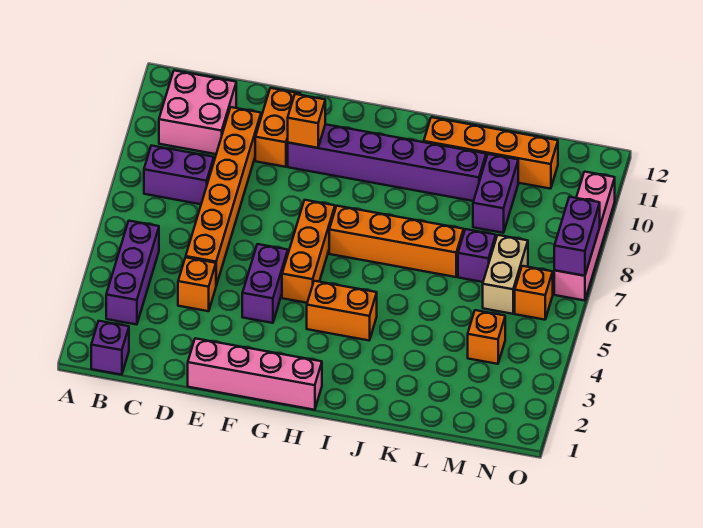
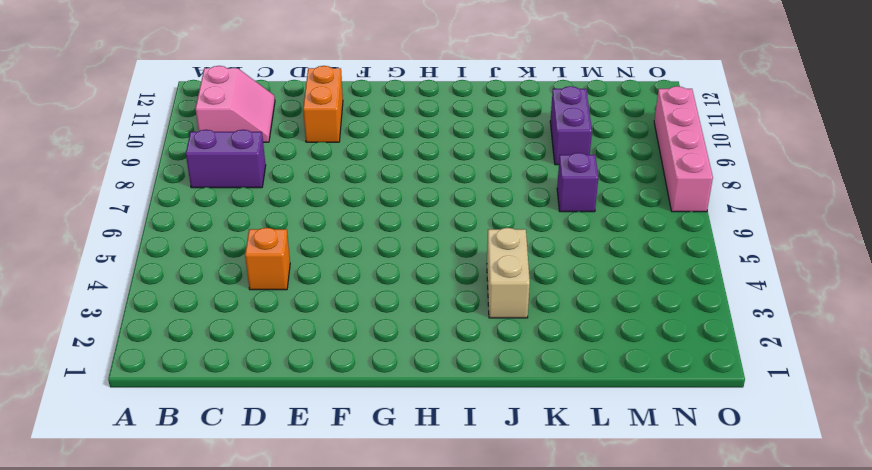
pink slope B10:C11 level 1 top B -> pink brick B10:C11 level 1
tan brick J3:J4 level 1 -> tan brick M6:M7 level 1
none -> purple brick B1 level 1
none -> purple brick B3:B5 level 1
none -> orange brick D5:D10 level 1

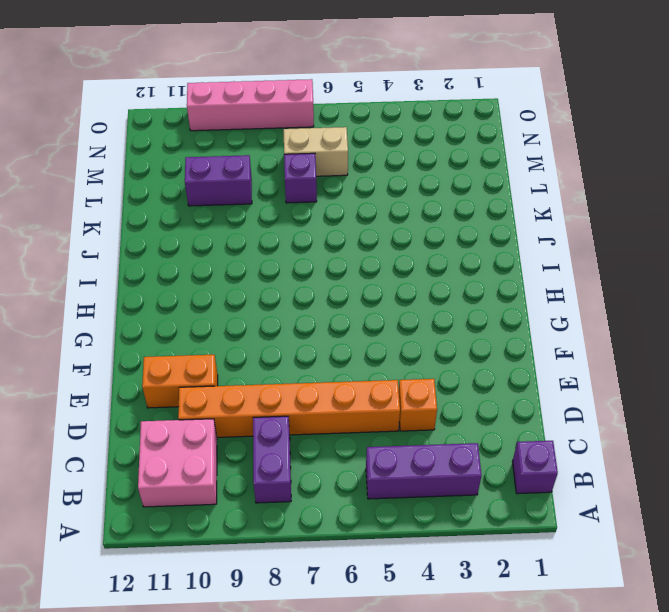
none -> pink brick E1:H1 level 1
none -> purple brick F4:F5 level 1
none -> purple brick F10:K10 level 1

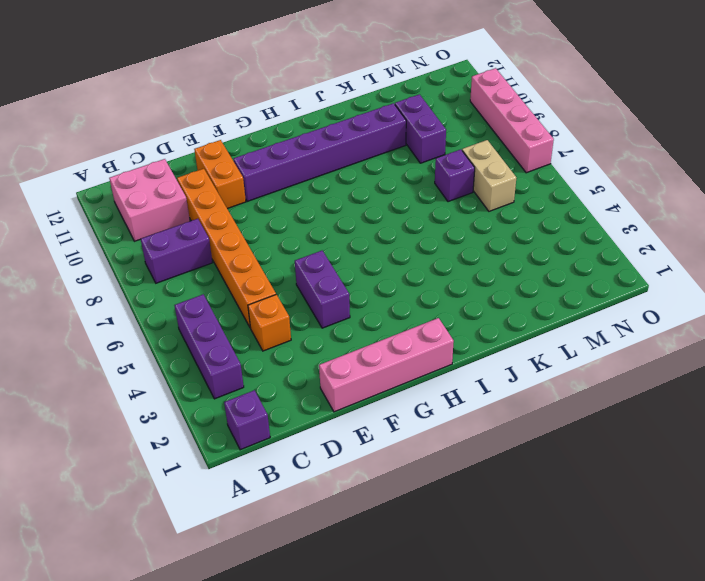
none -> orange brick G5:G7 level 1
none -> orange brick H4:I4 level 1
none -> orange brick H7:K7 level 1

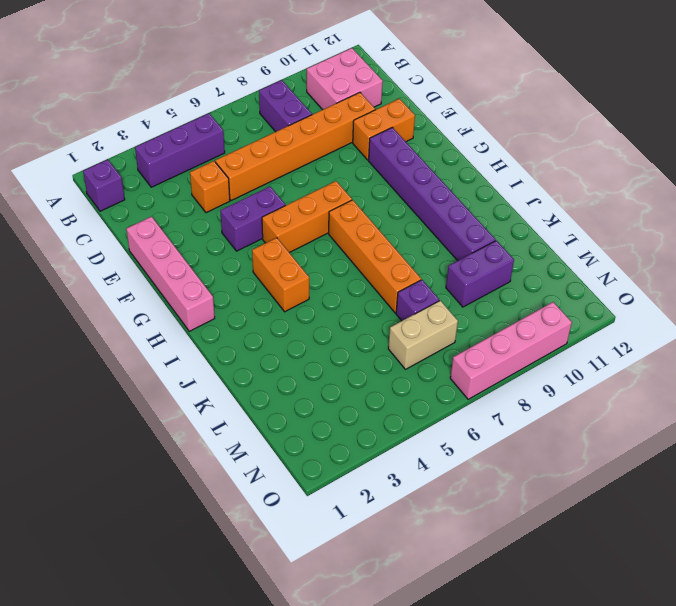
none -> orange brick J11:M11 level 1
none -> orange brick M4 level 1
none -> orange brick N6 level 1

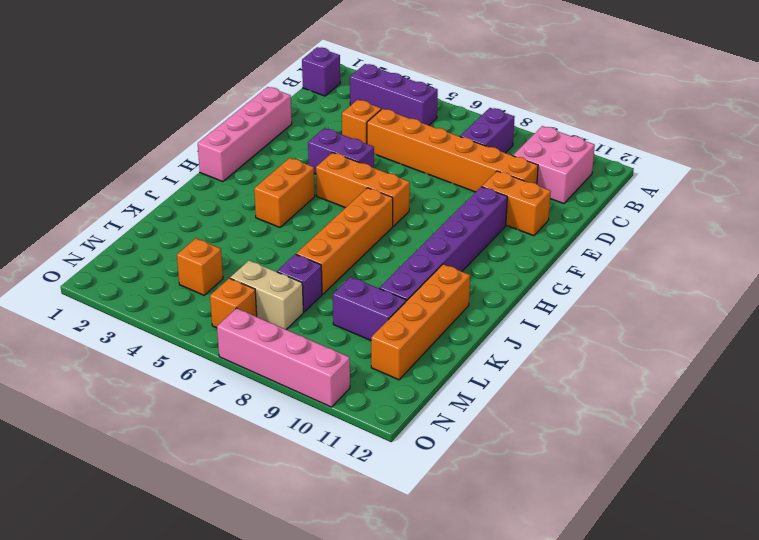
none -> orange brick F10 level 2
none -> purple brick O7:O8 level 2

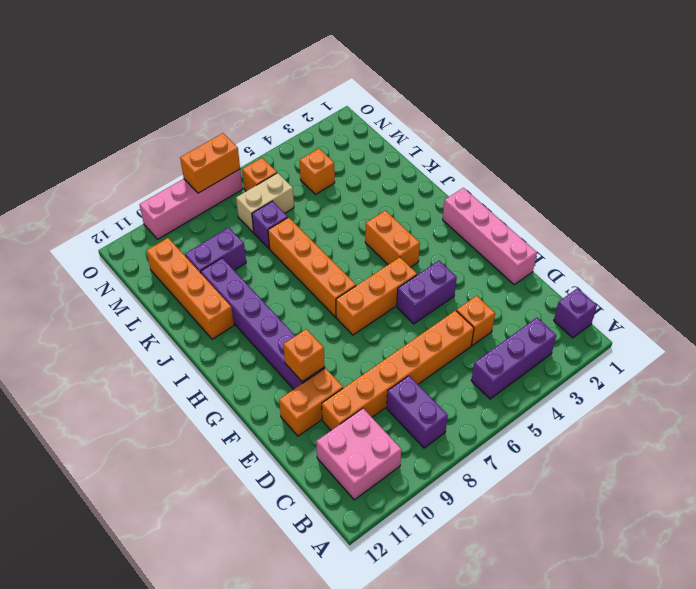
orange brick O7:O8 level 2 -> purple brick O7:O8 level 2

